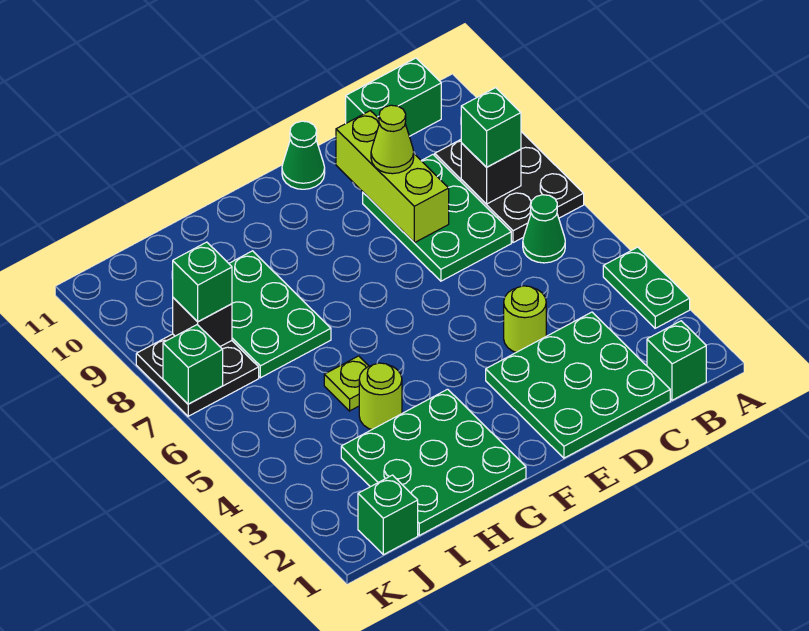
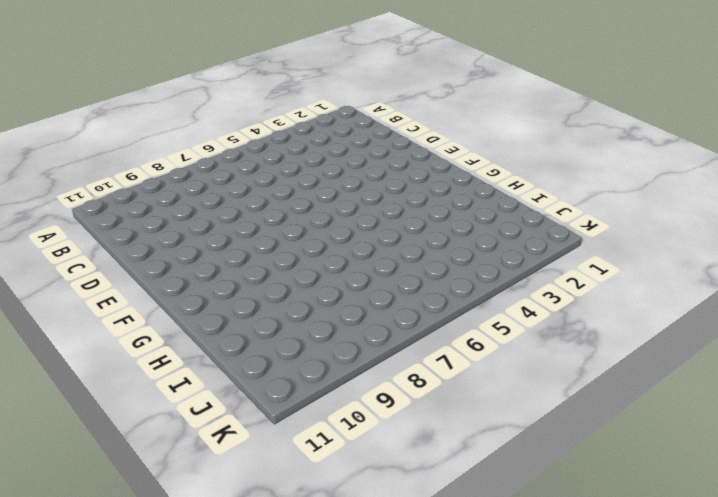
none -> green plate A3:A4 level 1
none -> black plate A7:B9 level 1
none -> green brick B1 level 1

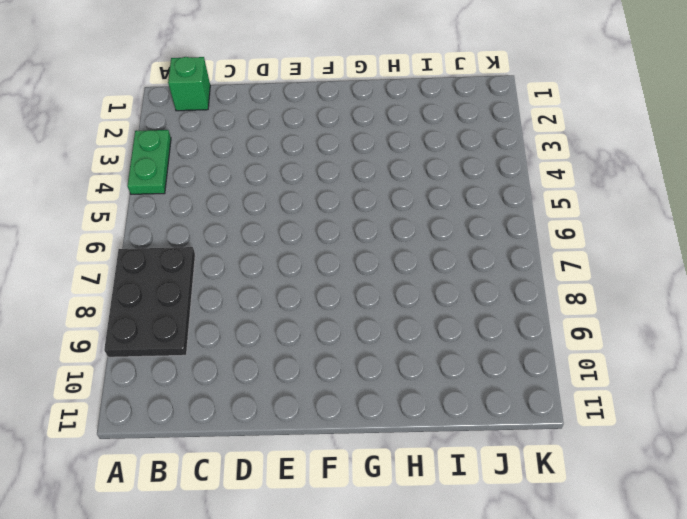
none -> green cone B6 level 1
none -> green brick B11:C11 level 1
none -> green plate C1:E3 level 1

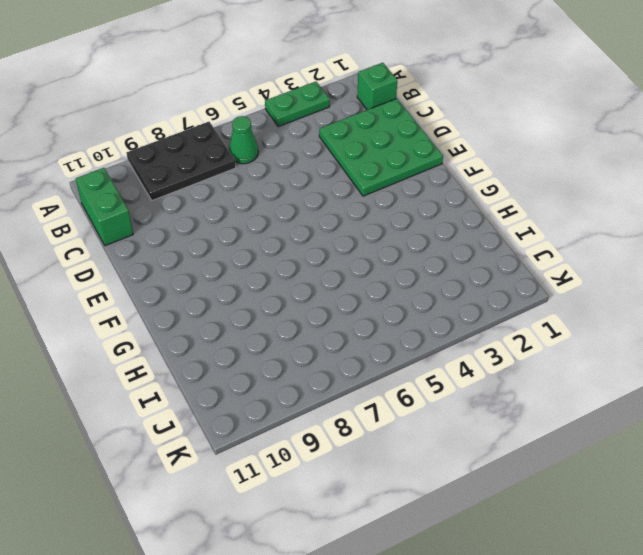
none -> green plate C7:D9 level 1
none -> lime round brick D4 level 1
none -> green cone E11 level 1

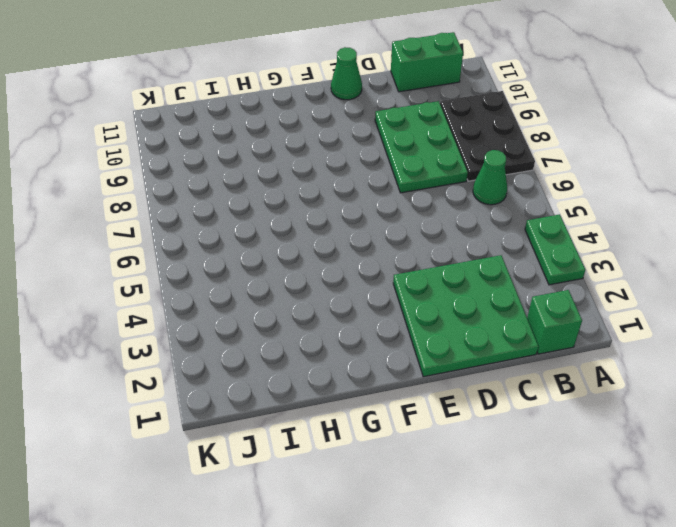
none -> lime round brick D4 level 1
none -> green plate G1:I3 level 1
none -> lime round brick H4 level 1

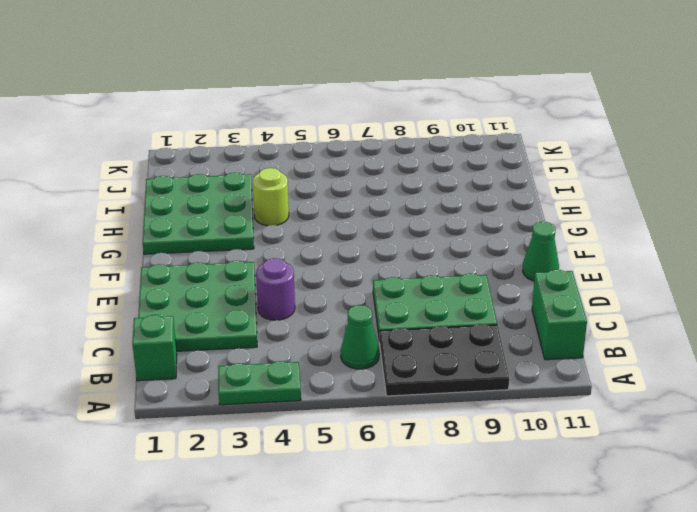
purple round brick D4 level 1 -> lime round brick D4 level 1
none -> lime plate H5 level 1
none -> green plate H7:I9 level 1
none -> green brick J1 level 1

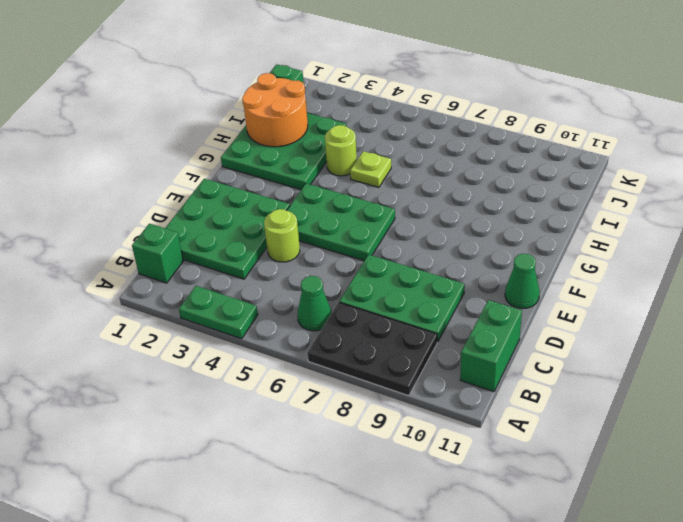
green plate E4:F6 level 1 -> green plate H7:I9 level 1
orange round brick H1:I2 level 2 -> none
none -> black plate J7:K8 level 1
none -> black brick B8 level 2
none -> lime brick D8:D10 level 2

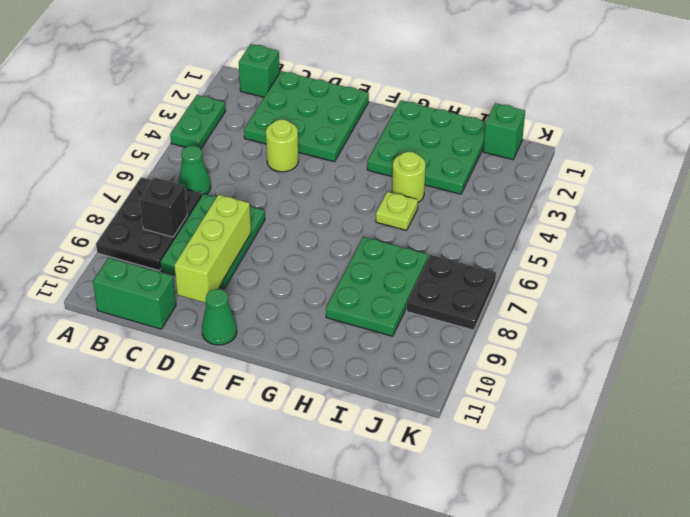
none -> black brick J8 level 2
none -> green brick K7 level 2
none -> green brick B8 level 3

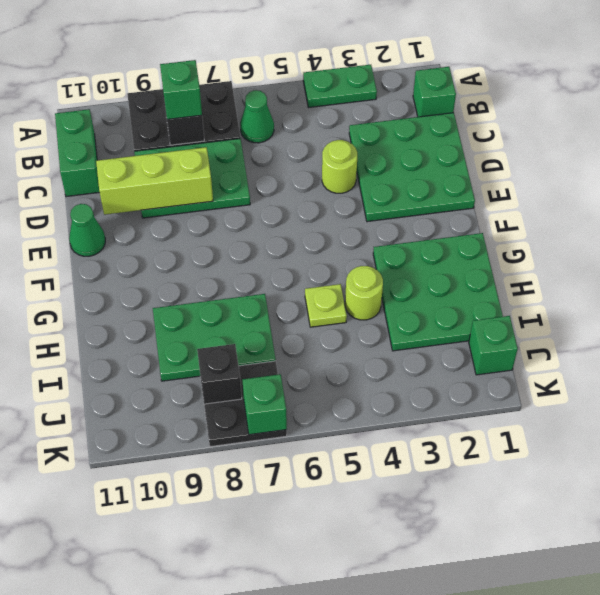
none -> lime cone D9 level 3
none -> green brick J8 level 3

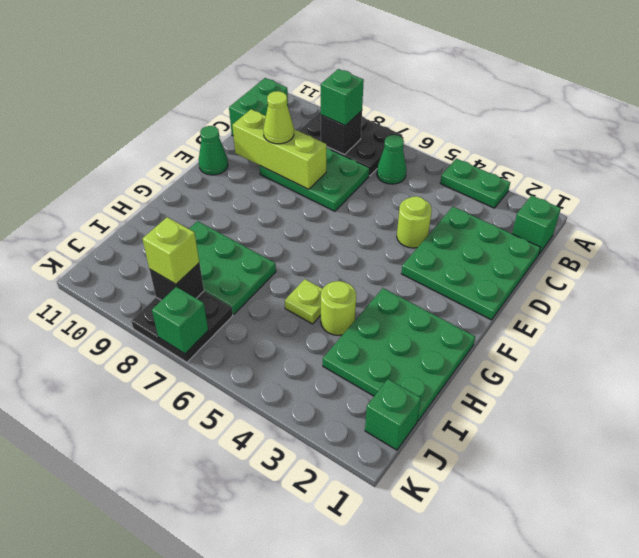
lime brick J8 level 3 -> green brick J8 level 3

